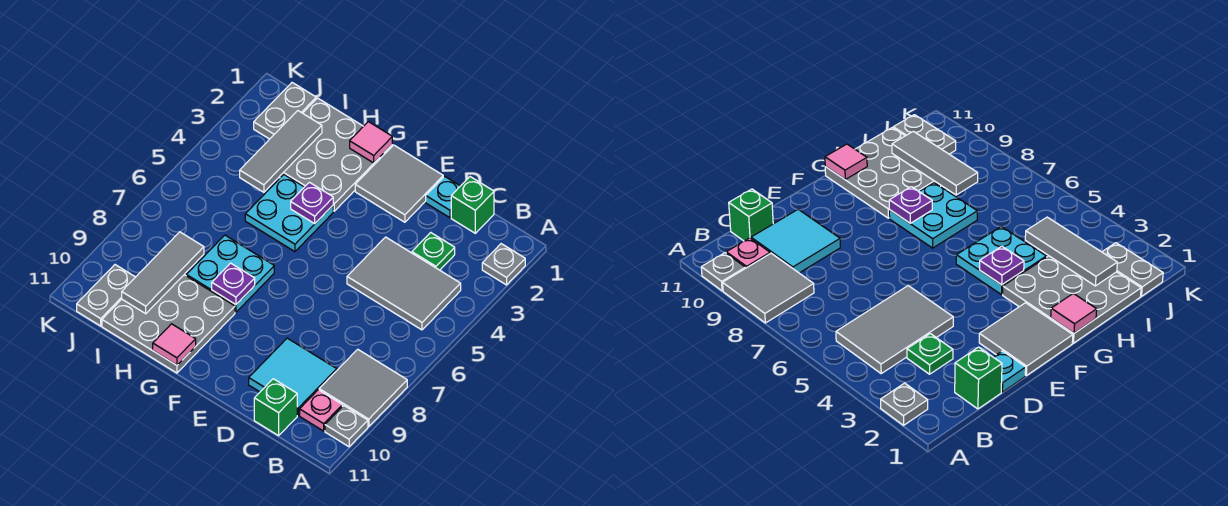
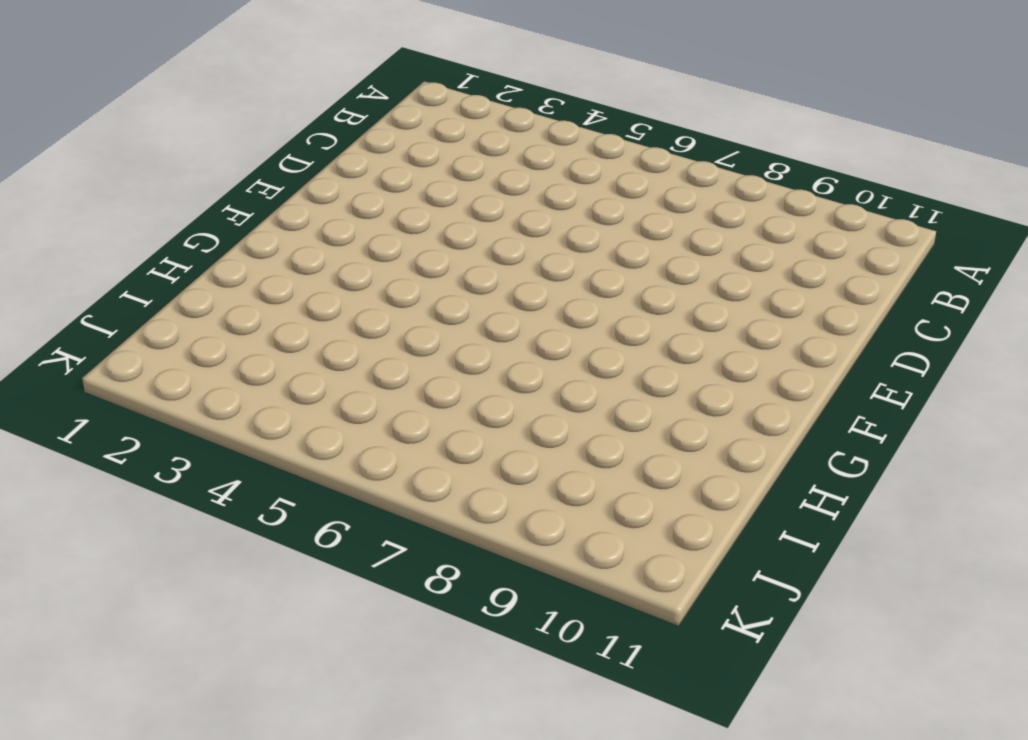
none -> grey plate A2 level 1
none -> grey tile A8:B9 level 1
none -> grey plate A10 level 1

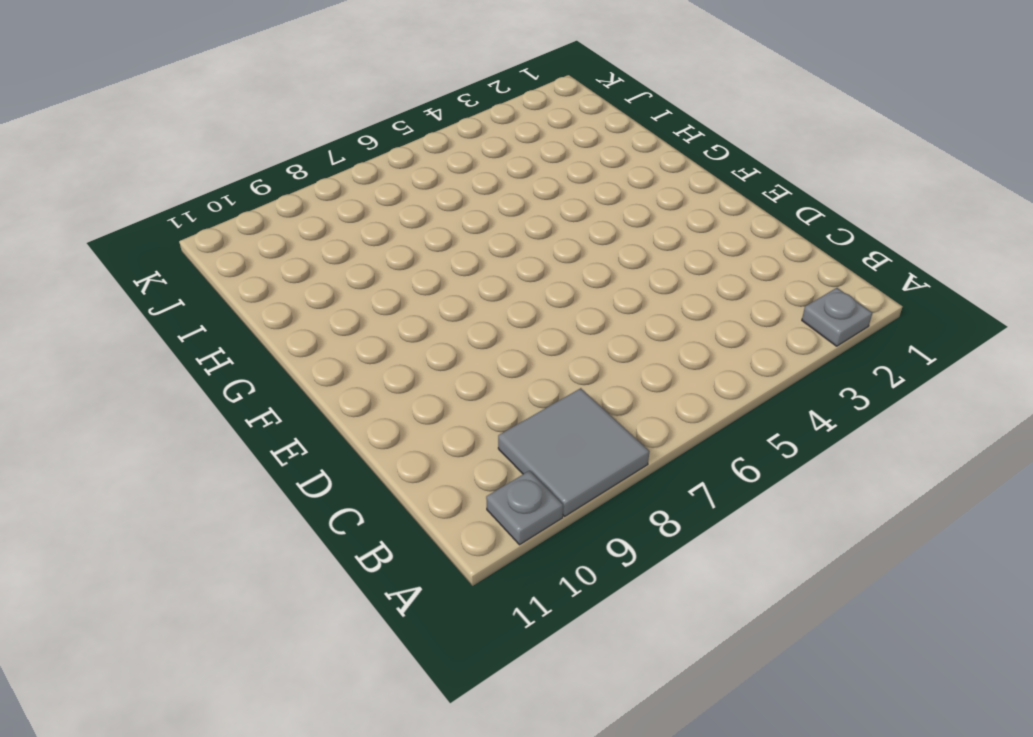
none -> grey tile B4:D5 level 1
none -> pink plate B10 level 1
none -> green brick C1 level 1

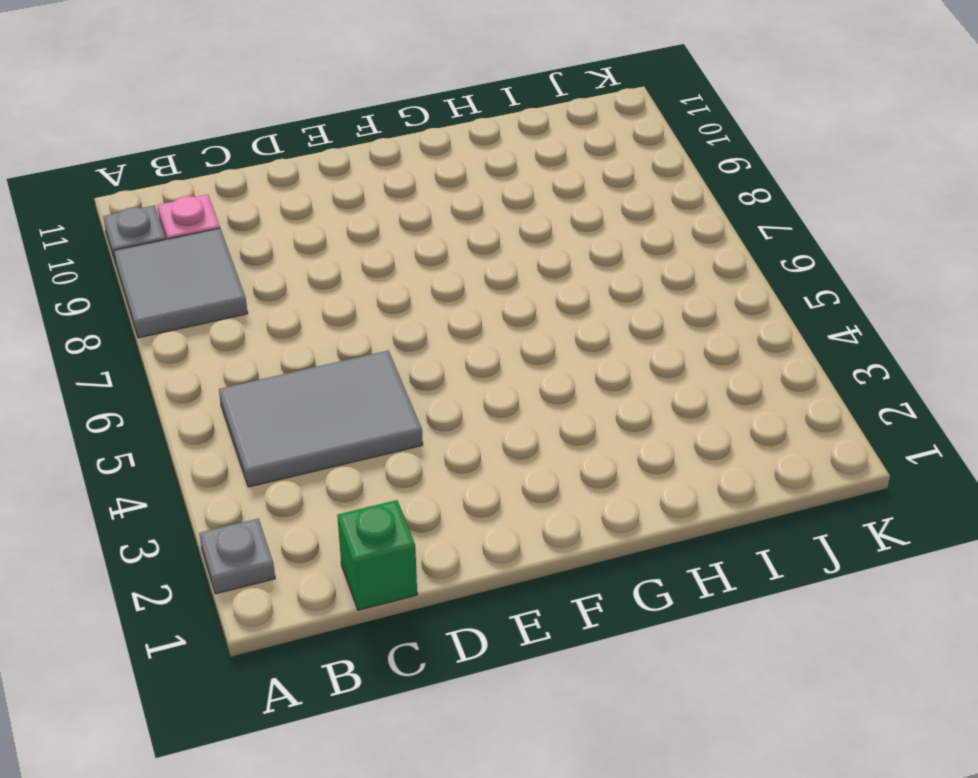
none -> green plate C3 level 1
none -> cyan tile C9:D10 level 1
none -> green brick C11 level 1

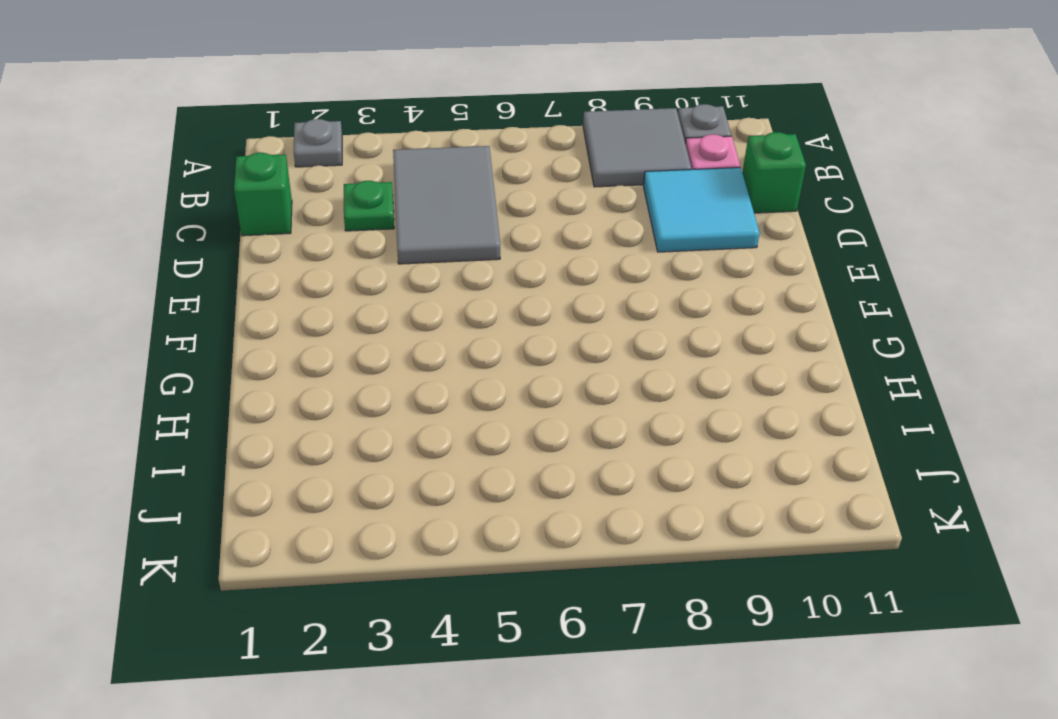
none -> cyan plate D1 level 1
none -> grey tile E1:F2 level 1
none -> grey plate G1:I3 level 1

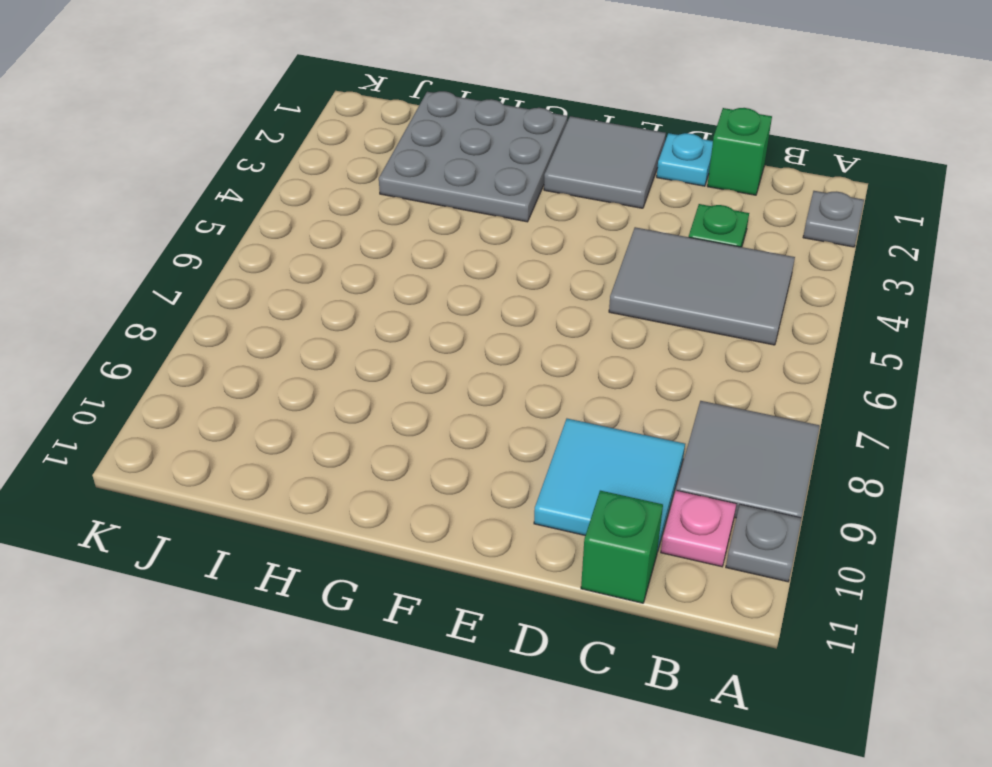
none -> cyan plate G4:H5 level 1
none -> cyan plate G7:H8 level 1
none -> grey plate G9:I11 level 1

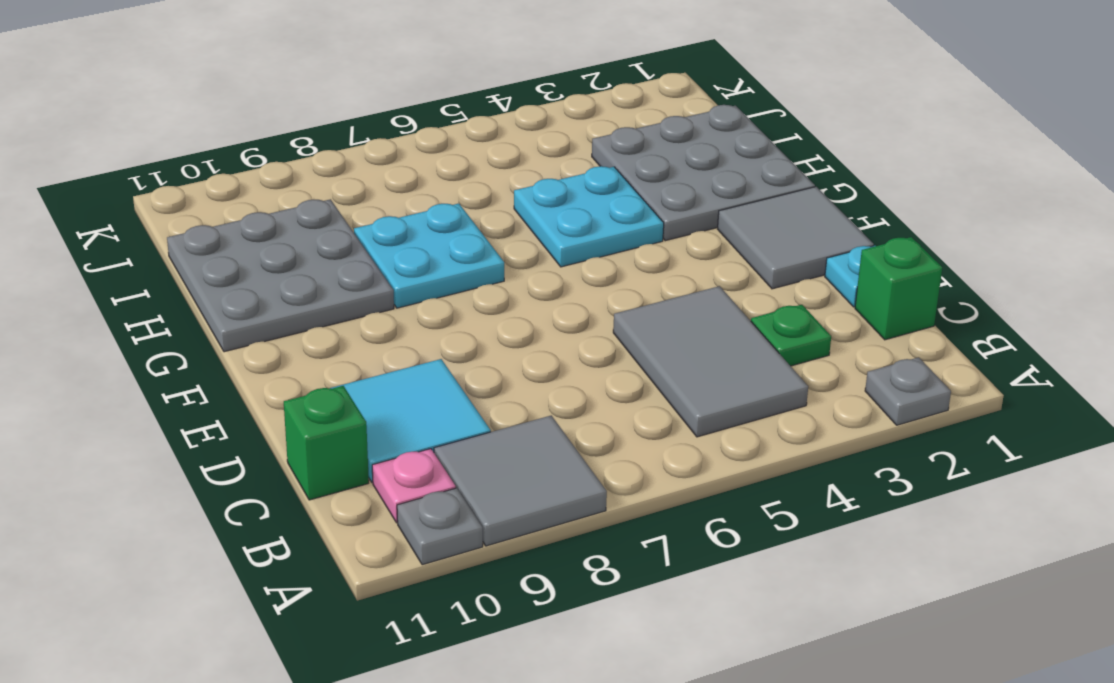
none -> grey plate J1:J2 level 1
none -> grey plate J10:J11 level 1
none -> pink tile G1 level 2

